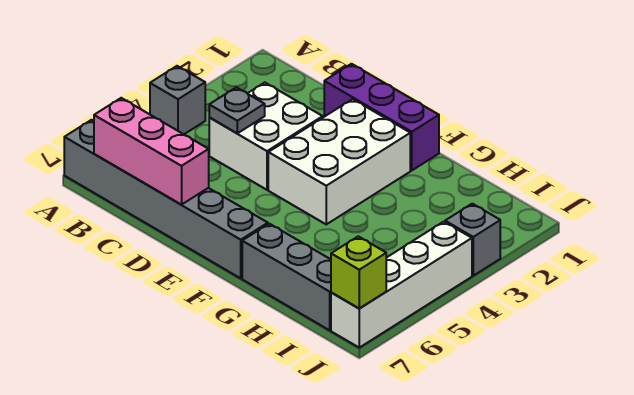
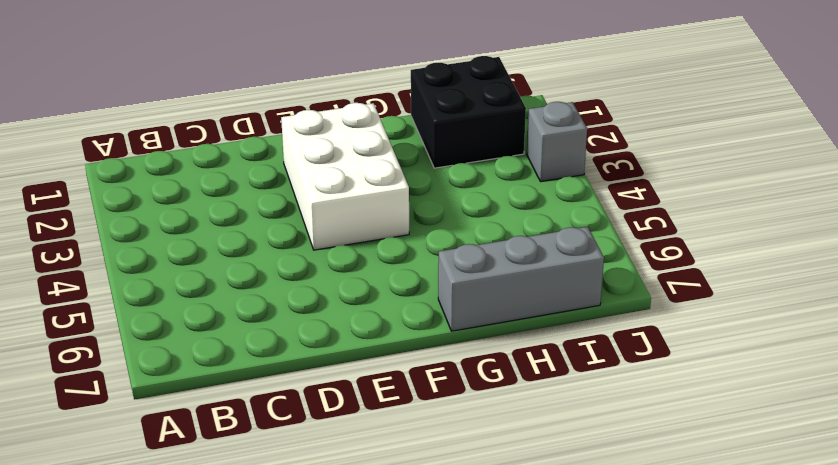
black brick H1:I2 level 1 -> none
none -> grey brick A4 level 1
none -> grey brick A7:F7 level 1

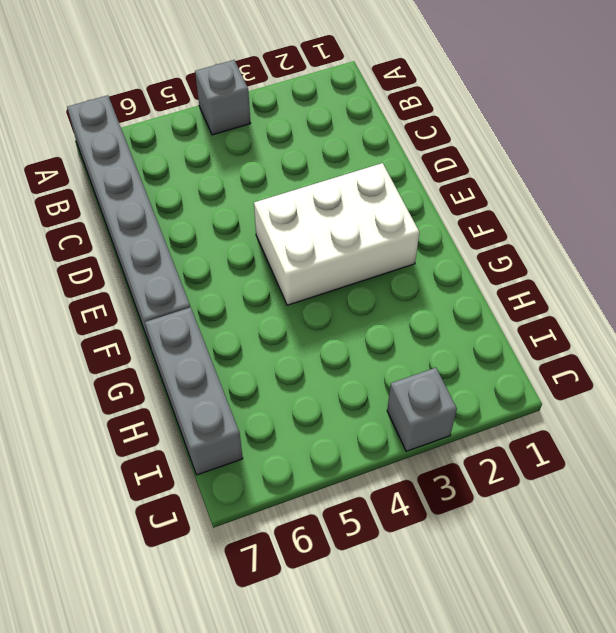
none -> white brick C3:D4 level 1
none -> purple brick D1:F1 level 1

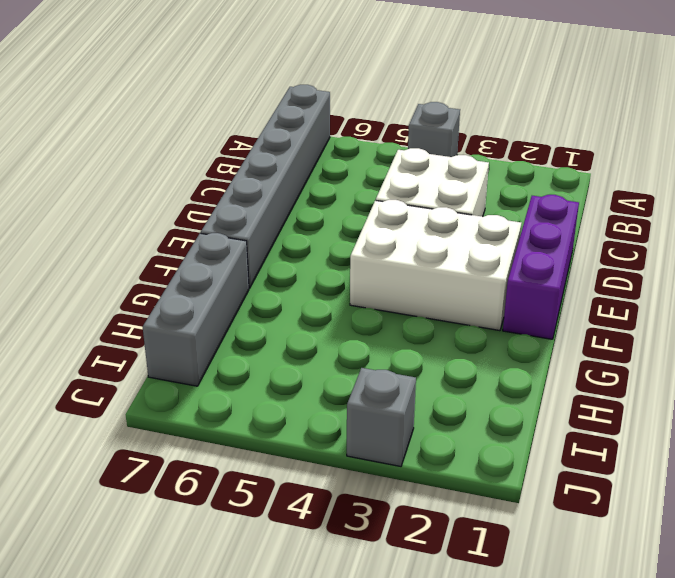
none -> white brick J4:J7 level 1
none -> pink brick B7:D7 level 2

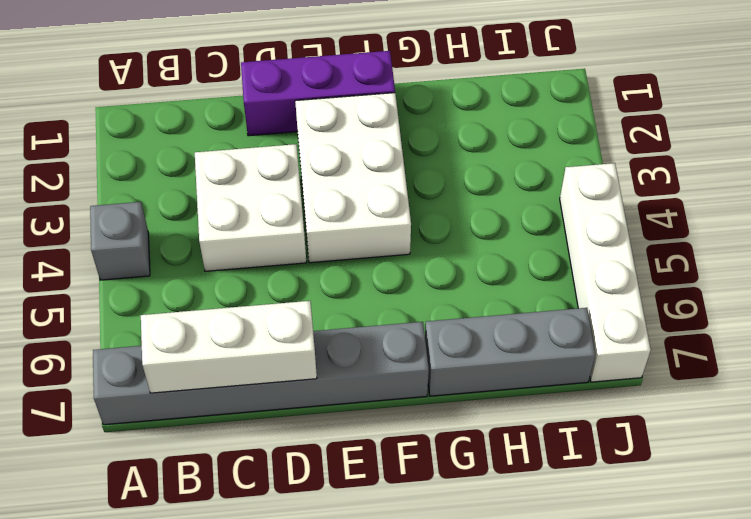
white brick B7:D7 level 2 -> pink brick B7:D7 level 2
none -> grey brick J3 level 1
none -> grey plate C4 level 2

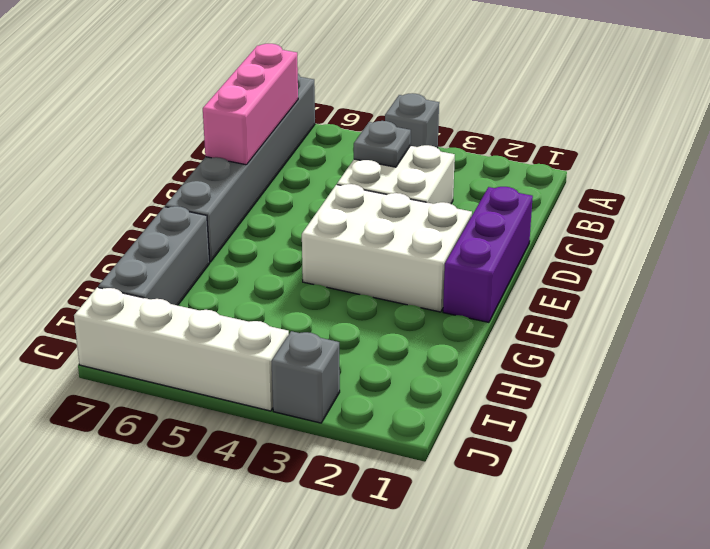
none -> lime brick J7 level 2

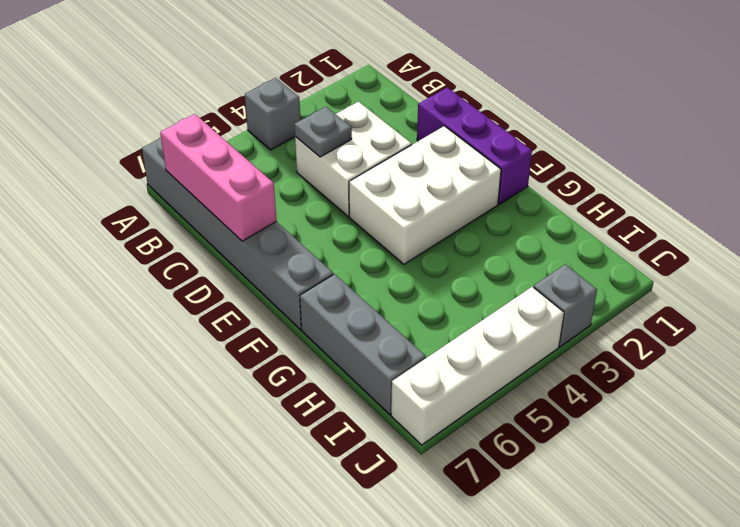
none -> lime brick J7 level 2

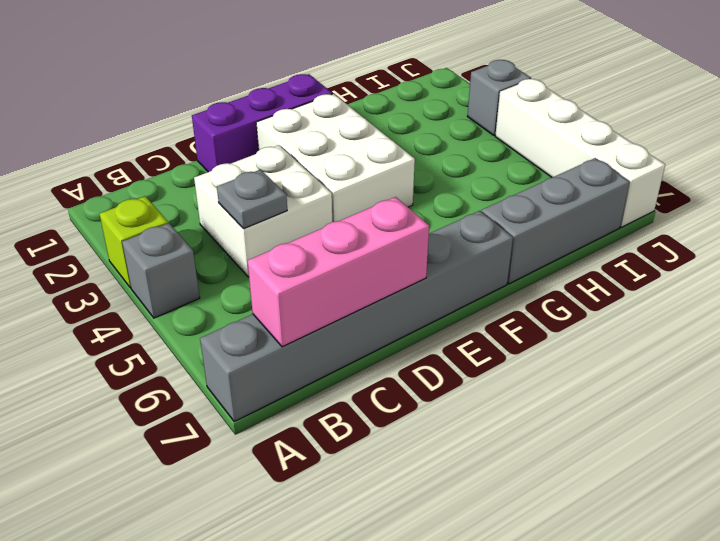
lime brick A3 level 1 -> lime brick J7 level 2

